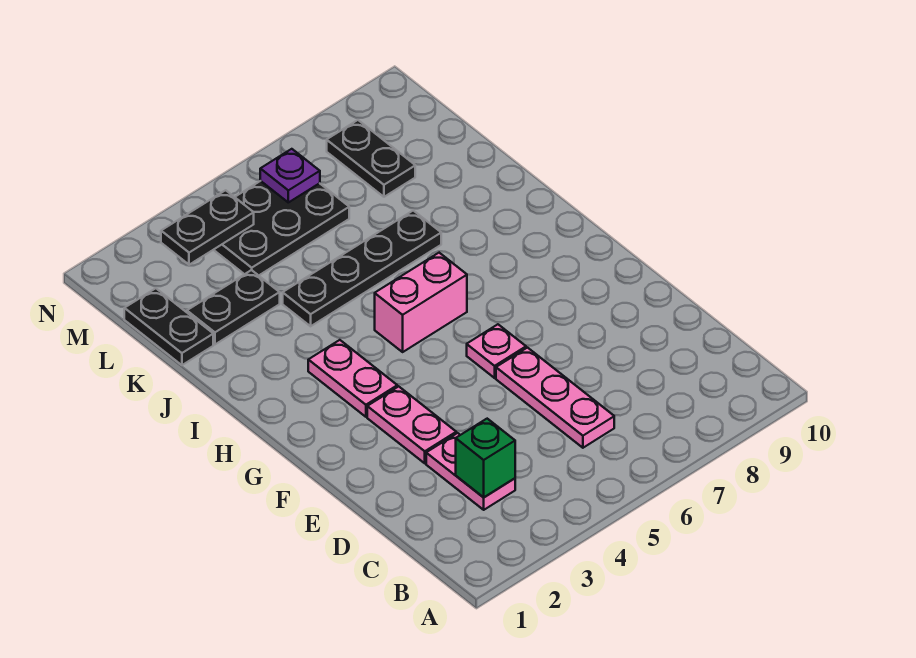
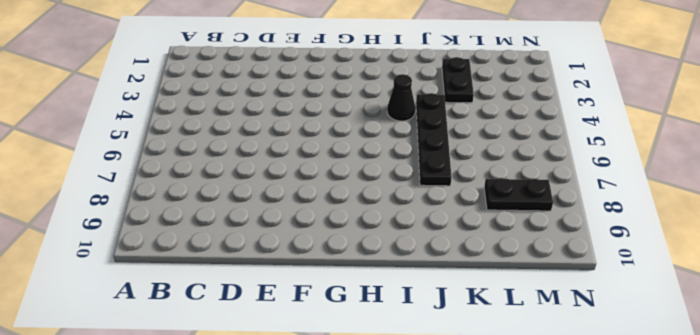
black cone I4 level 1 -> none
none -> pink plate C3:D3 level 1
none -> pink plate C6:E6 level 1
none -> pink plate E3:F3 level 1

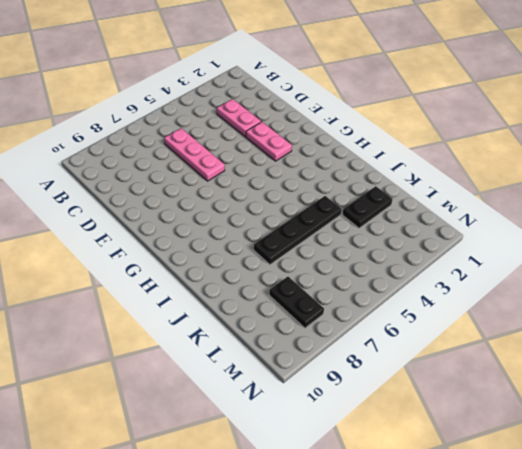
none -> pink plate F6 level 1
none -> pink plate G3:H3 level 1
none -> pink brick H5:H6 level 1

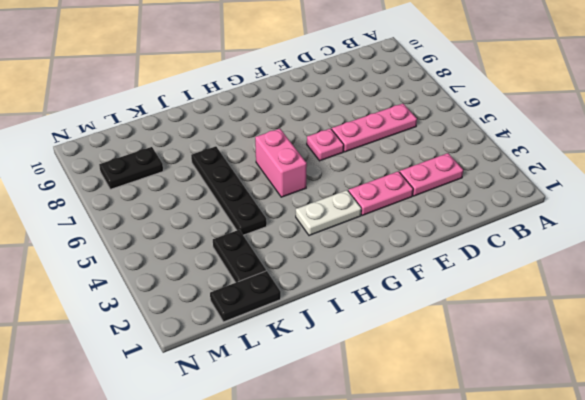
white plate G3:H3 level 1 -> pink plate G3:H3 level 1
none -> black plate L4:M6 level 1
none -> green brick C3 level 2
none -> black plate M3:M4 level 2

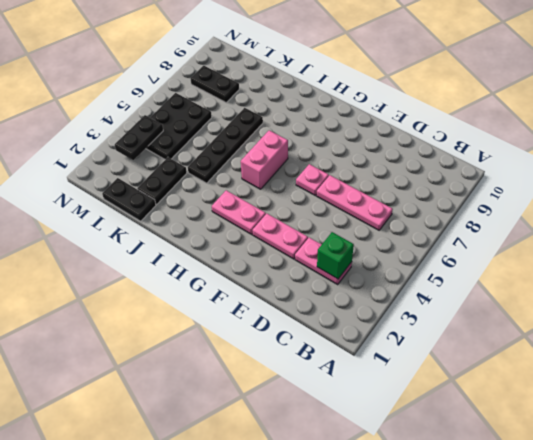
none -> purple plate M6 level 2

